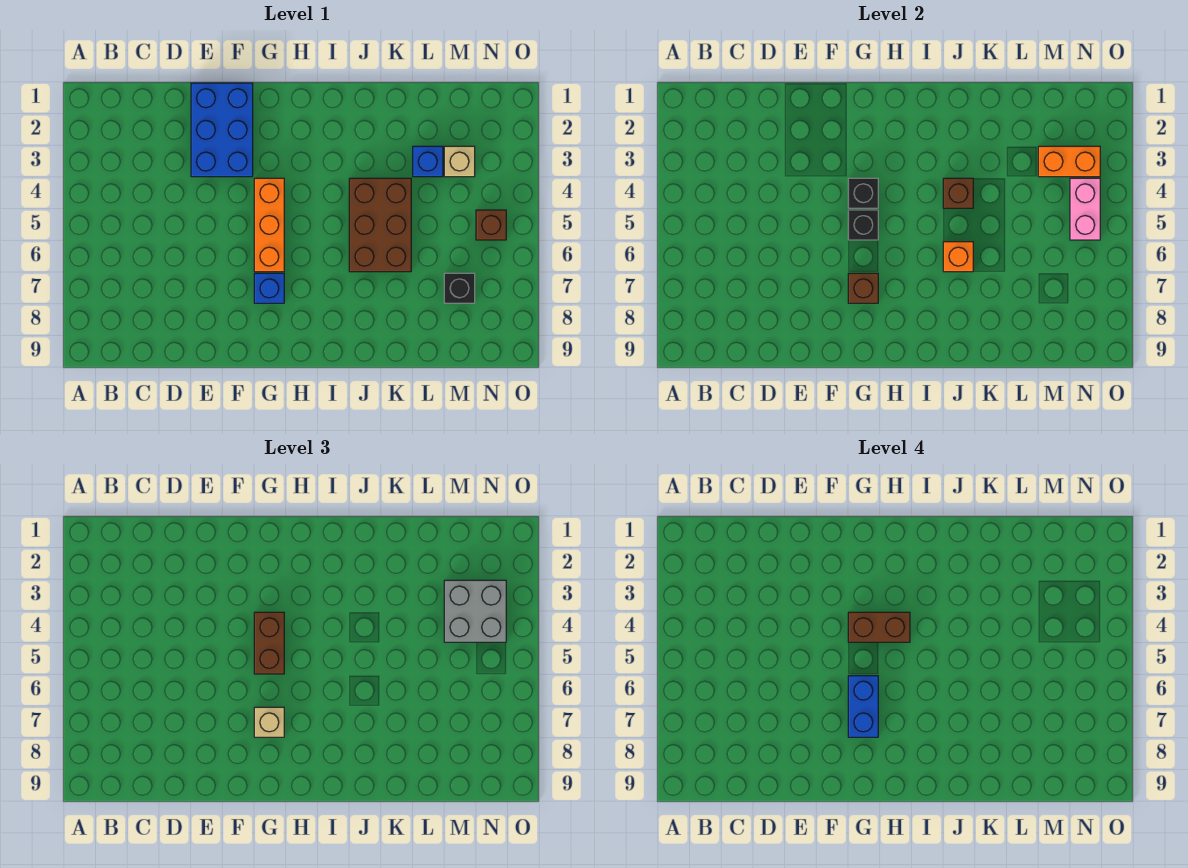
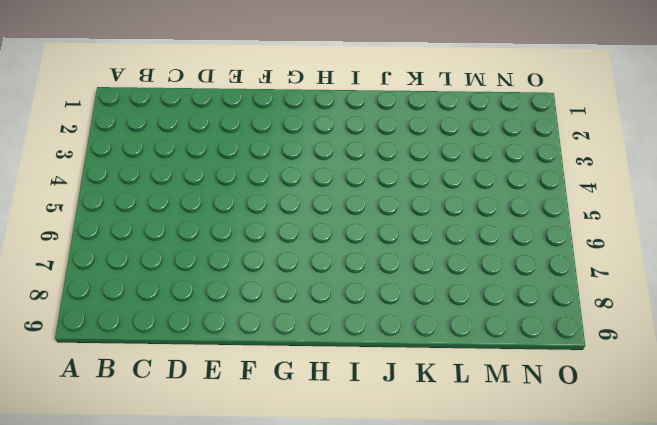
none -> blue brick E1:F3 level 1
none -> orange brick G4:G6 level 1
none -> blue brick G7 level 1

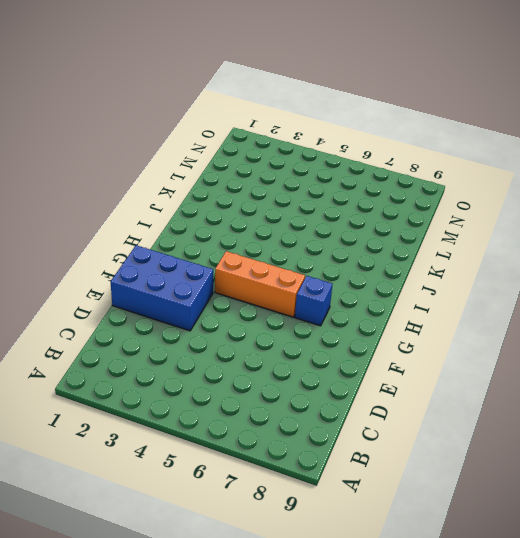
none -> brown brick J4:K6 level 1
none -> blue brick L3 level 1
none -> tan brick M3 level 1

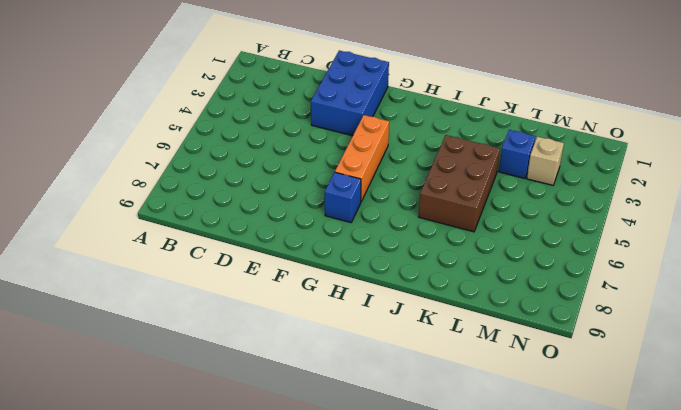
none -> black brick M7 level 1
none -> brown brick N5 level 1
none -> black brick G4 level 2

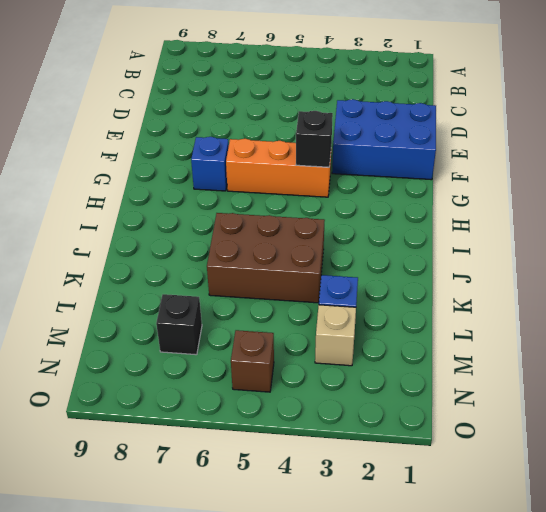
none -> black brick G5 level 2
none -> brown brick G7 level 2
none -> brown brick J4 level 2

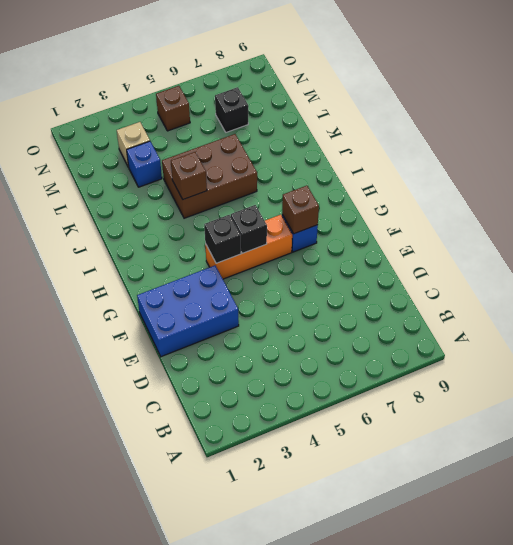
none -> orange brick J6 level 2
none -> orange brick M3:N3 level 2
none -> pink brick N4:N5 level 2

